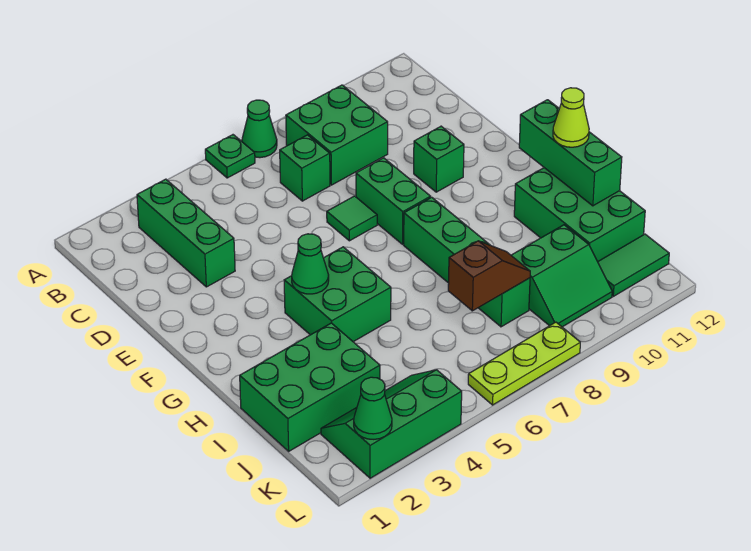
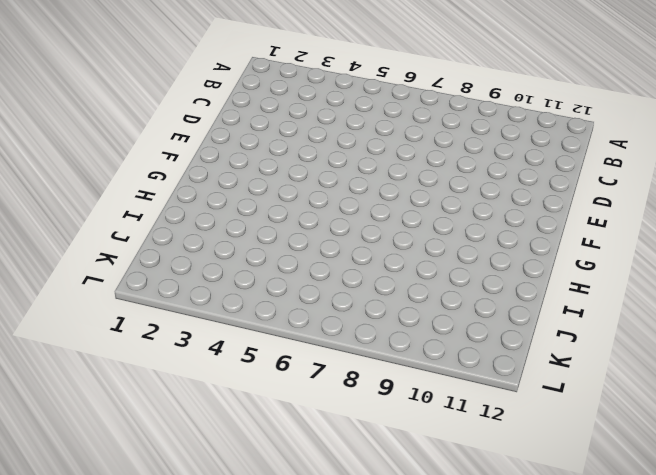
none -> green plate A6 level 1
none -> green cone A7 level 1
none -> green brick B3:D3 level 1

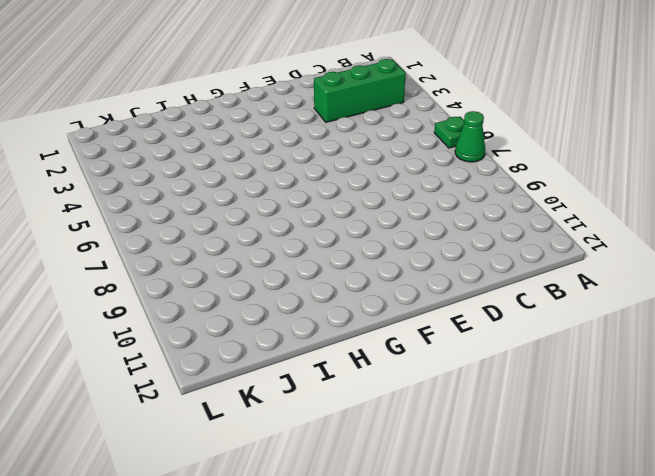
none -> green brick B8:C9 level 1
none -> green brick C7 level 1
none -> green tile E7 level 1

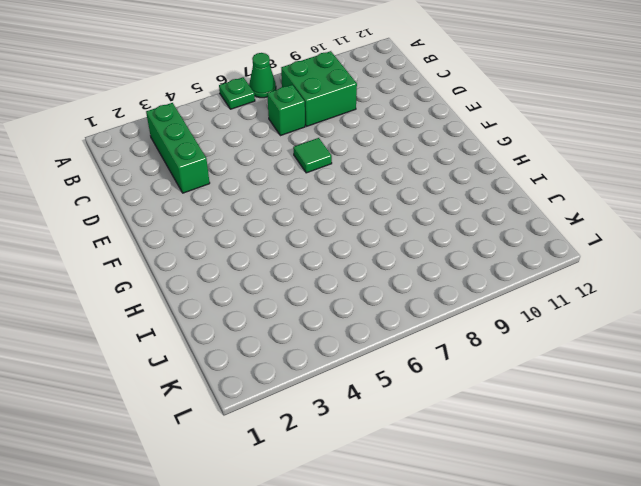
none -> green brick E8:F8 level 1
none -> green brick E10 level 1
none -> green brick G4:H5 level 1

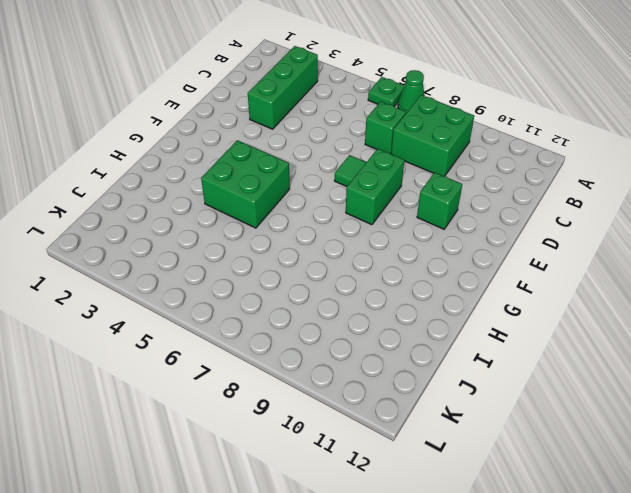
none -> green brick G8:J8 level 1
none -> green brick H11:J12 level 1
none -> green brick I1:J3 level 1

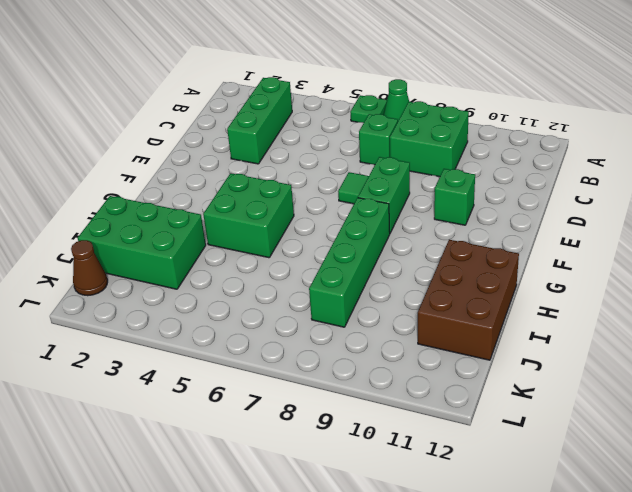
brown brick H11:J12 level 1 -> green brick H11:J12 level 1
brown cone K1 level 1 -> none
none -> green slope J9:K10 level 1 top J
none -> green slope K2:L4 level 1 top L
none -> green tile K11:K12 level 1

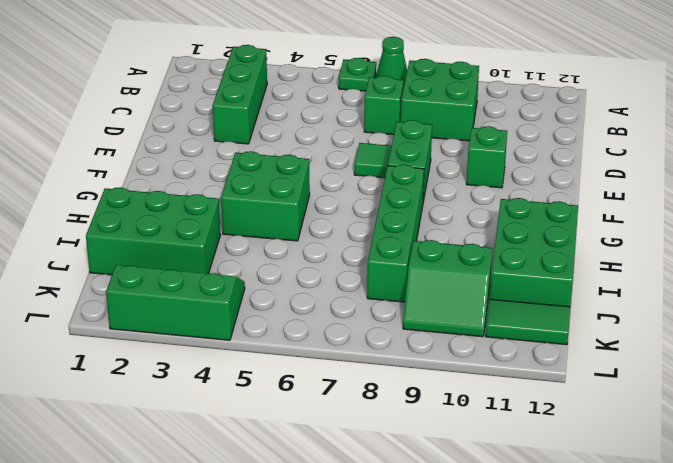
none -> lime plate L6:L8 level 1
none -> green cone G4 level 2
none -> green brick G12:I12 level 2

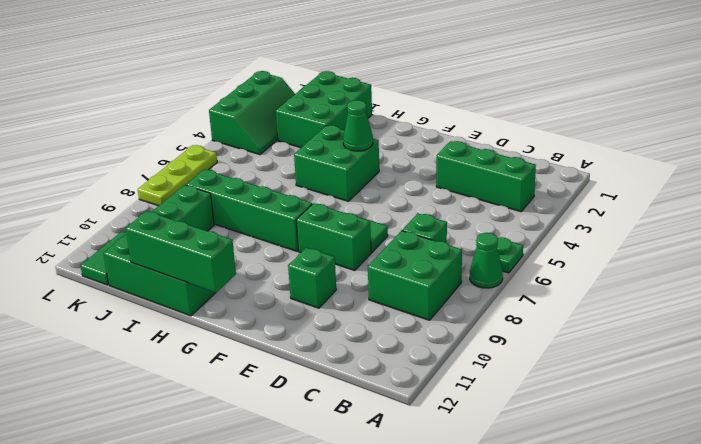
none -> brown slope J7:J8 level 2 top 7
none -> green cone L2 level 2
none -> lime cone H12 level 3

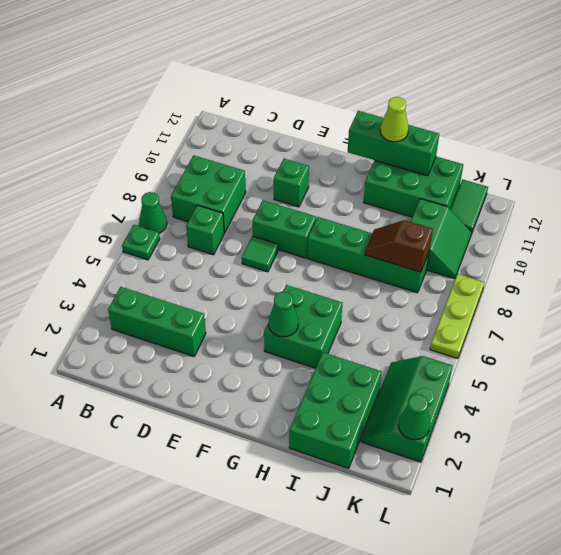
brown slope I8:J8 level 2 top J -> brown slope J7:J8 level 2 top 7

